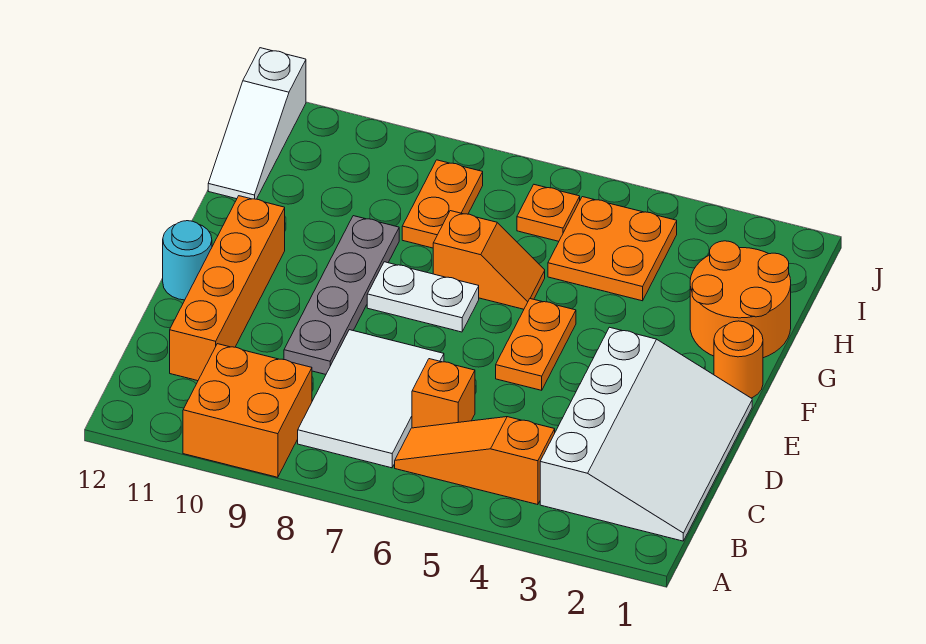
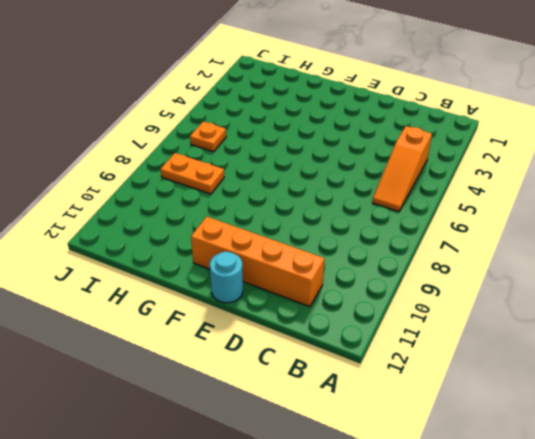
none -> orange brick A9:B10 level 1
none -> white slope B1:E3 level 1 top 3
none -> white tile B7:D8 level 1

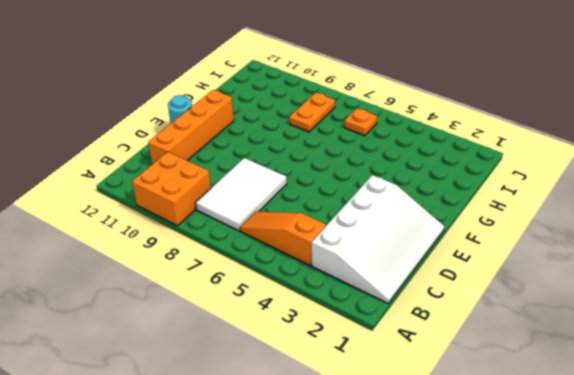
none -> orange brick C6 level 1
none -> grey plate D9:G9 level 1
none -> orange plate E5:F5 level 1

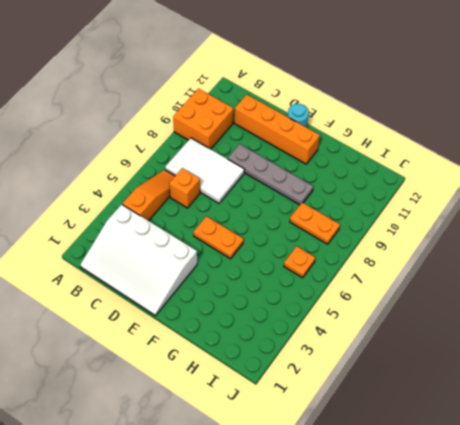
none -> orange round brick F1 level 1
none -> white plate F7:F8 level 1
none -> orange round brick G1:H2 level 1

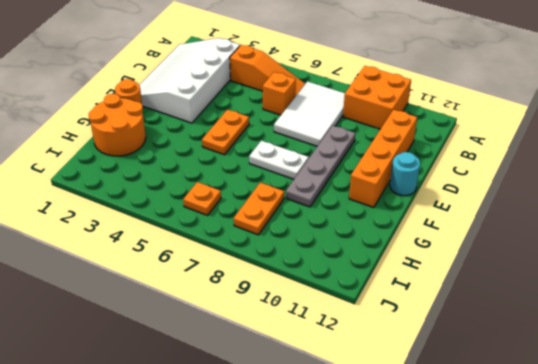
none -> orange slope G6:G7 level 1 top 7
none -> orange plate H4:I5 level 1
none -> white slope H12:J12 level 1 top J

